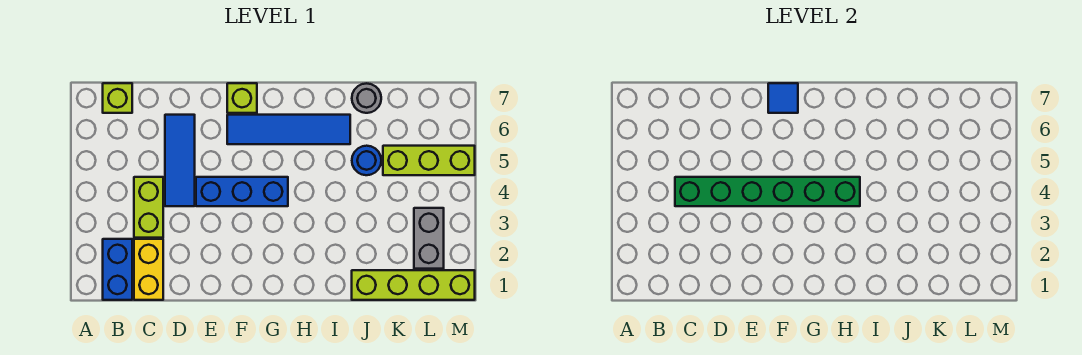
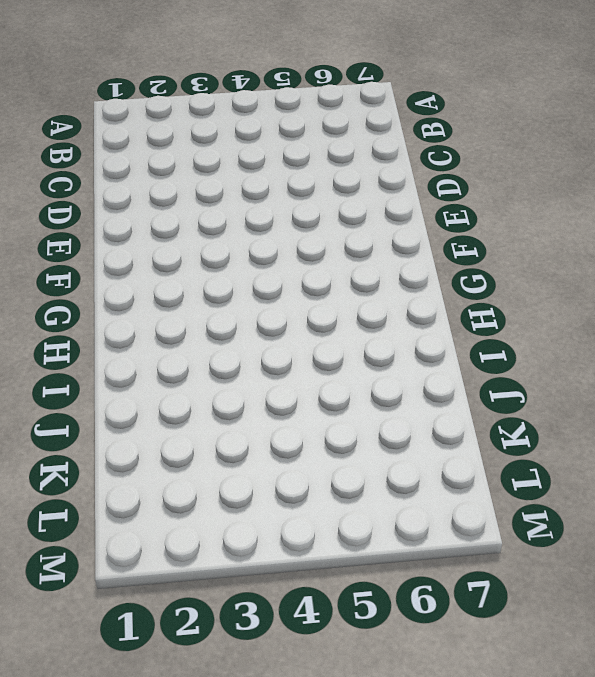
none -> blue brick B1:B2 level 1
none -> lime brick B7 level 1
none -> yellow brick C1:C2 level 1

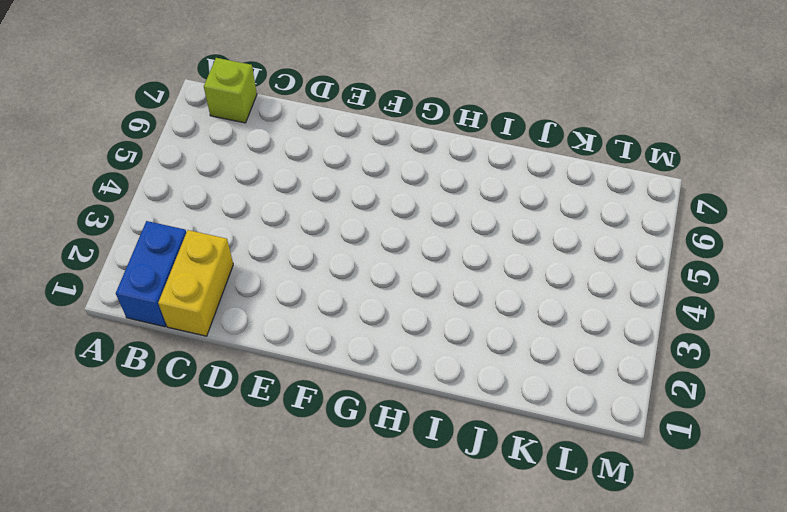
none -> lime brick C3:C4 level 1
none -> blue tile D4:D6 level 1
none -> blue brick E4:G4 level 1

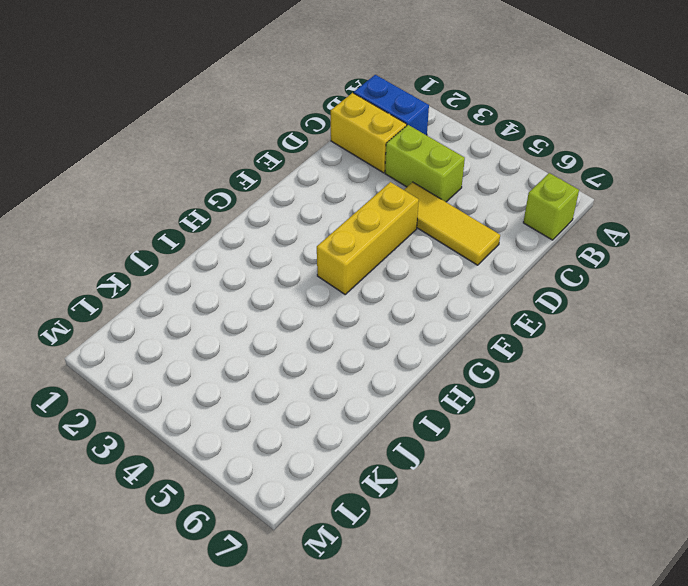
yellow tile D4:D6 level 1 -> blue tile D4:D6 level 1
yellow brick E4:G4 level 1 -> blue brick E4:G4 level 1
none -> blue tile F6:I6 level 1
none -> lime brick F7 level 1
none -> lime brick J1:M1 level 1

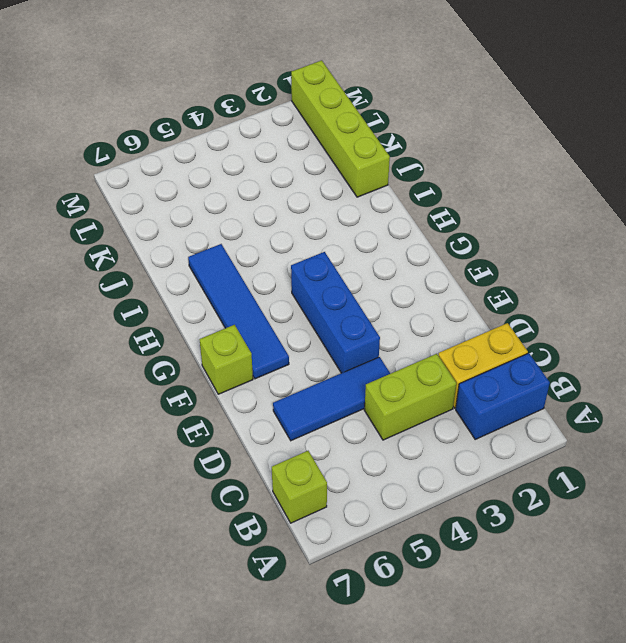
none -> blue round brick J5 level 1
none -> grey round brick J7 level 1
none -> lime brick K5:M5 level 1

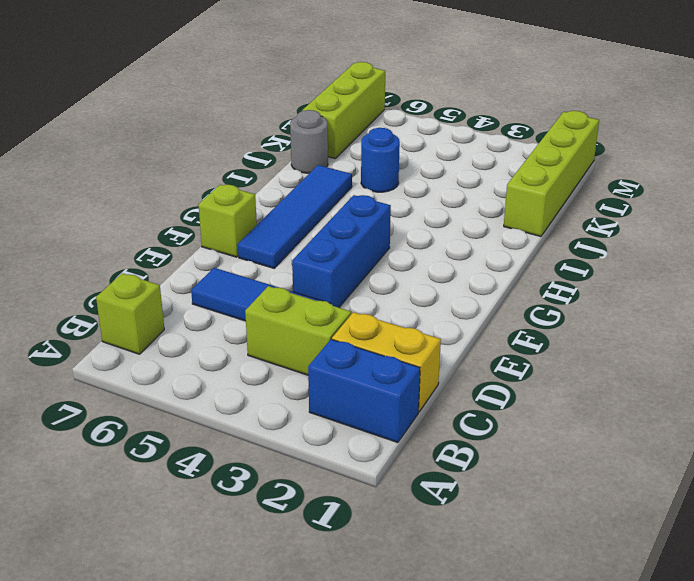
lime brick K7:M7 level 1 -> lime brick K5:M5 level 1
none -> grey brick L2:L3 level 1
none -> green brick C4:H4 level 2
none -> blue tile F7 level 2

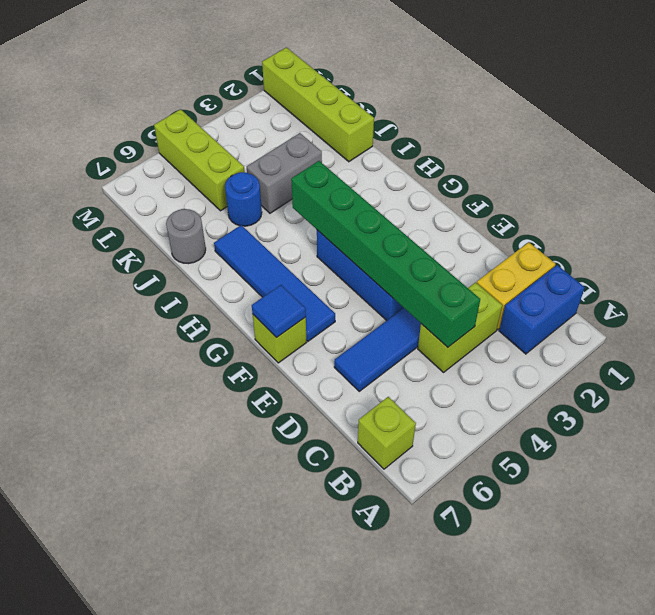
grey brick J3:J4 level 1 -> grey brick L2:L3 level 1

